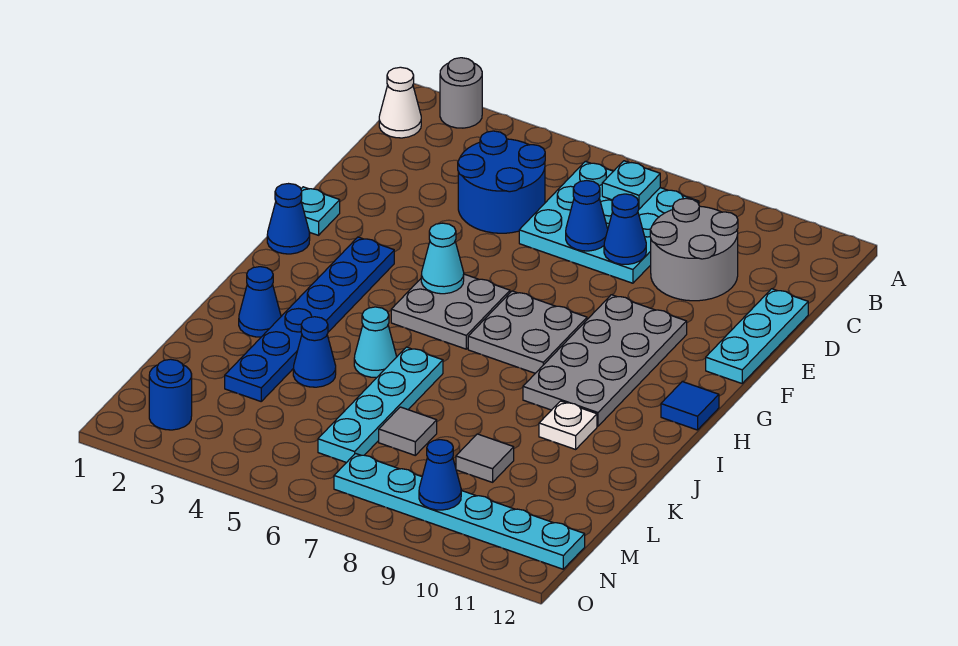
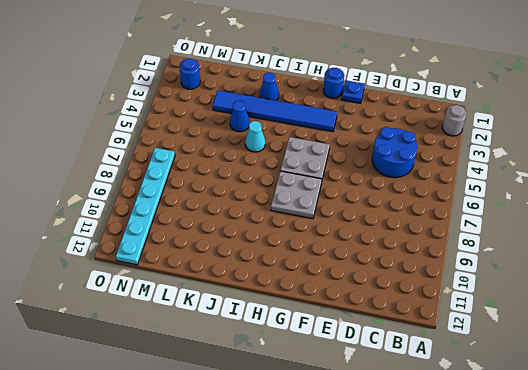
blue plate F1 level 1 -> cyan plate F1 level 1
blue round brick G1 level 1 -> blue cone G1 level 1
blue tile G3:L3 level 1 -> blue plate G3:L3 level 1
none -> white cone B1 level 1
none -> cyan plate B6:D8 level 1
none -> grey round brick C9:D10 level 1

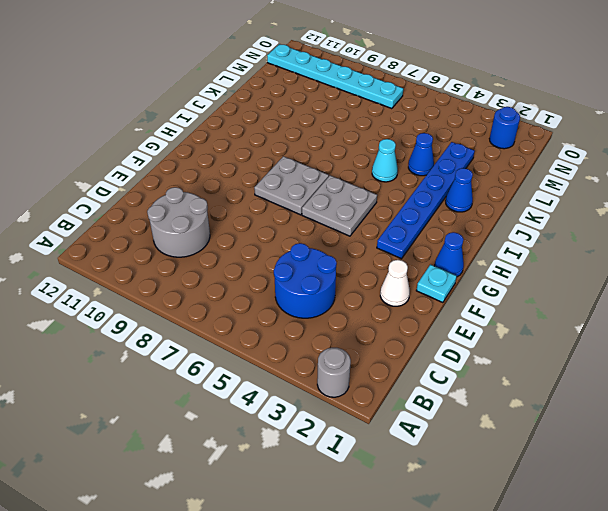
white cone E2 level 1 -> white cone B1 level 1
none -> cyan plate B6:D8 level 1
none -> cyan plate D12:F12 level 1
none -> grey plate F9:I10 level 1

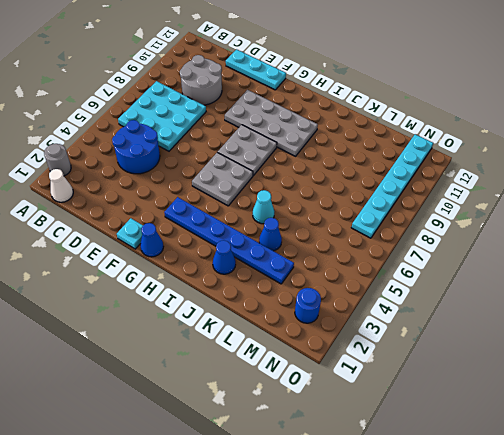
none -> blue tile H12 level 1
none -> cyan plate J6:M6 level 1
none -> white plate J10 level 1

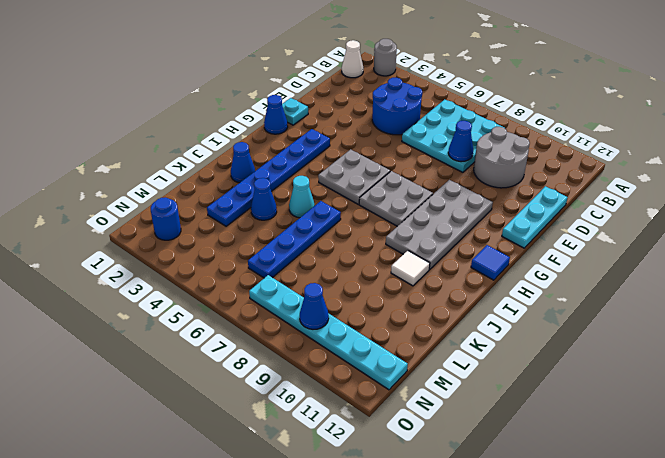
blue plate J6:M6 level 1 -> cyan plate J6:M6 level 1
white tile J10 level 1 -> white plate J10 level 1
none -> grey tile L7 level 1
none -> grey tile L9 level 1
none -> cyan plate B7 level 2

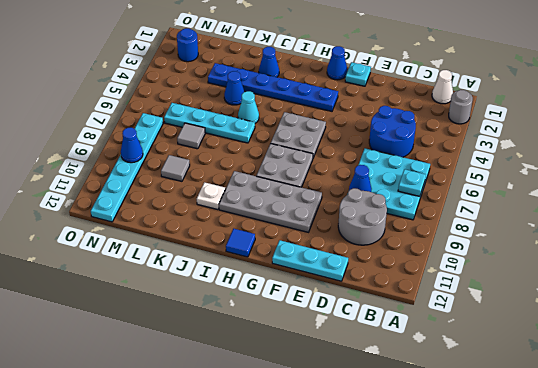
none -> blue cone D7 level 2
none -> cyan cone G5 level 2

